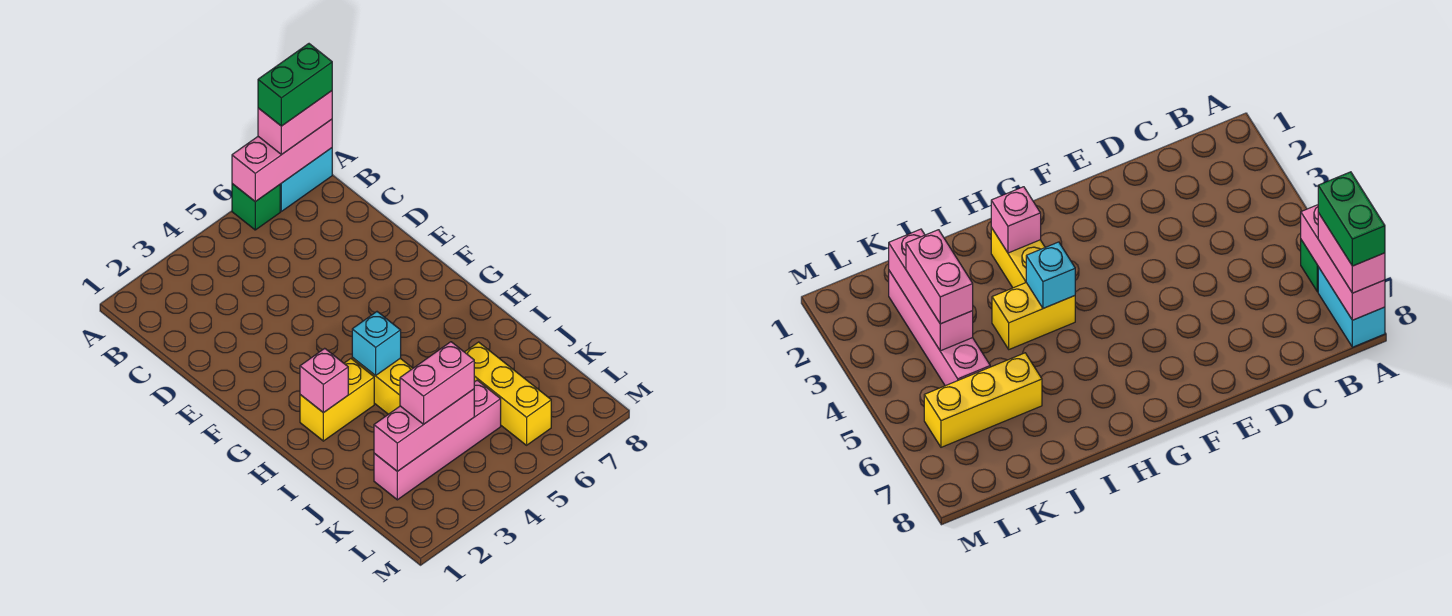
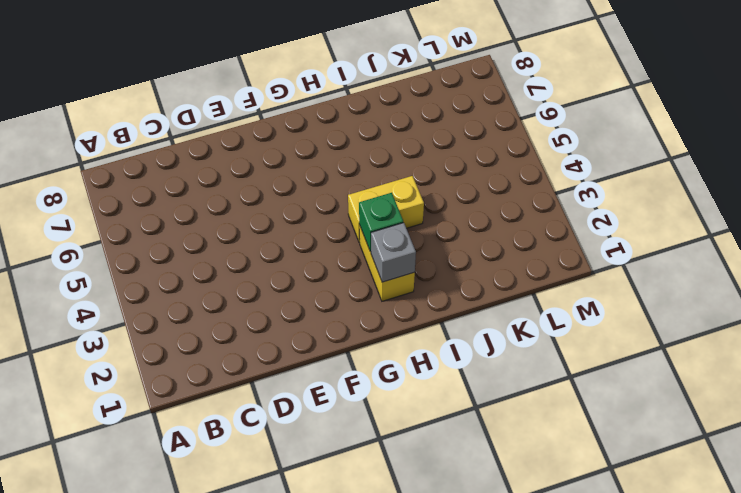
grey brick H2 level 2 -> pink brick H2 level 2
green brick H3 level 2 -> green brick A6 level 1
none -> cyan brick A7:A8 level 1
none -> yellow brick J6:L6 level 1
none -> pink brick K2:K5 level 1

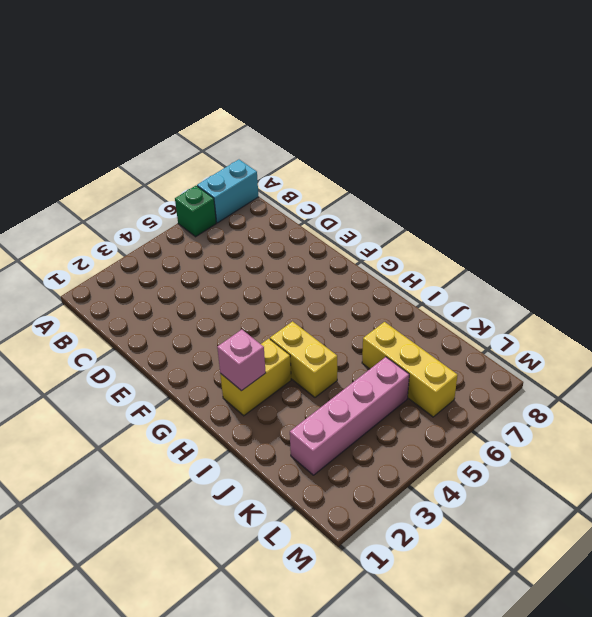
none -> pink brick A6:A8 level 2
none -> cyan brick H4 level 2
none -> pink brick K2:K4 level 2

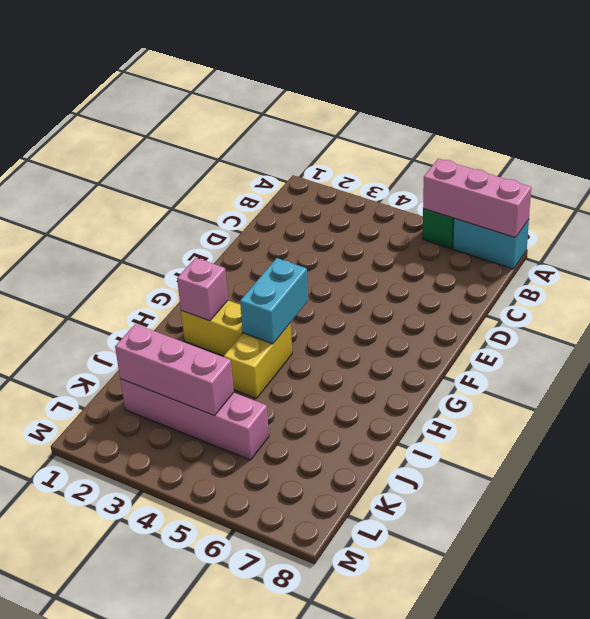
cyan brick G4:H4 level 2 -> cyan brick H4 level 2
none -> yellow brick J6:L6 level 1
none -> pink brick A7:A8 level 3
none -> pink brick K3:K4 level 3

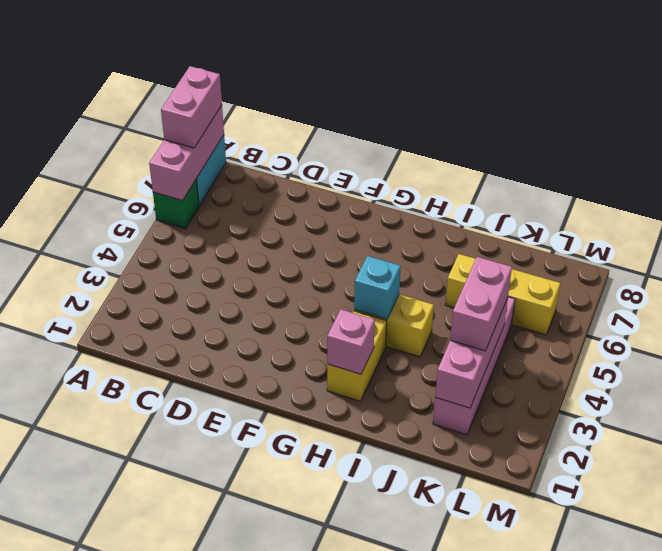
none -> green brick A7:A8 level 4

